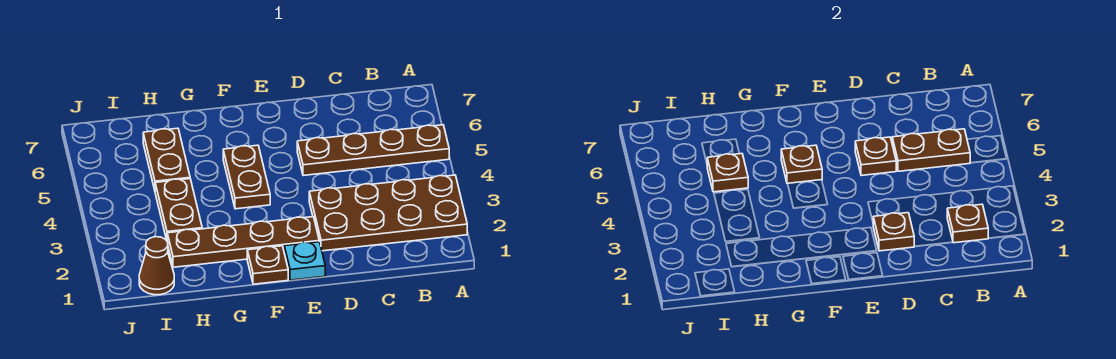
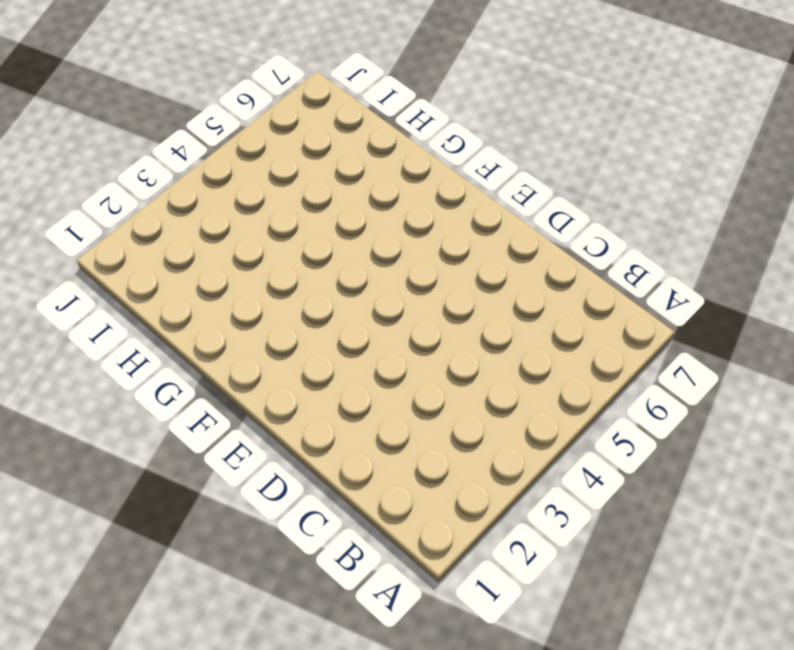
none -> brown plate A2:D3 level 1
none -> brown plate A5:D5 level 1
none -> cyan plate E1 level 1

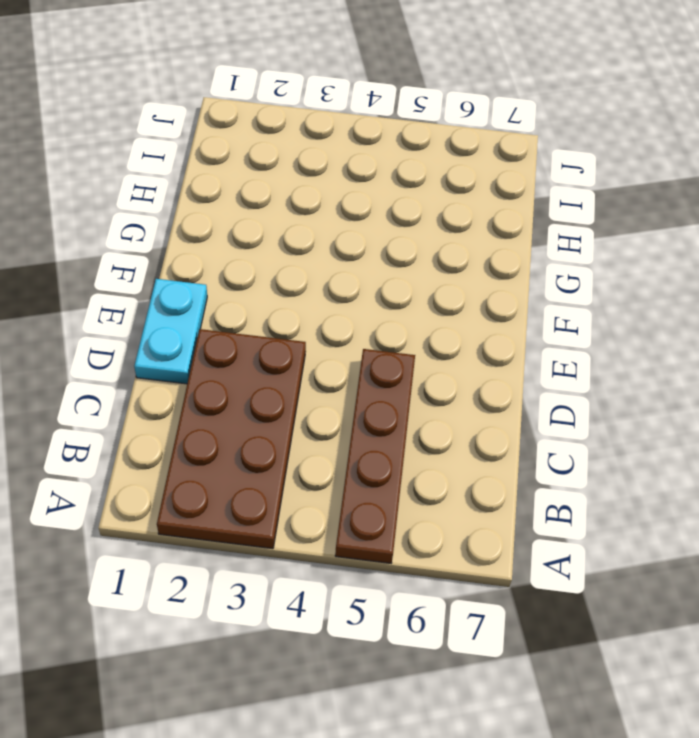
cyan plate D1:E1 level 1 -> cyan plate E1 level 1
none -> brown plate E2:H2 level 1
none -> brown plate F1 level 1
none -> brown plate F4:F5 level 1

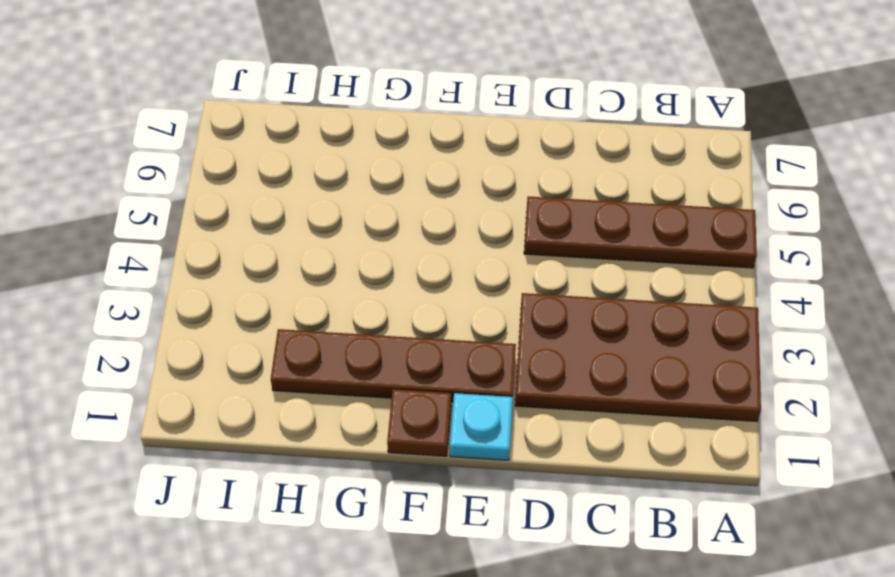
none -> brown plate F4:F5 level 1
none -> brown plate H3:H4 level 1
none -> brown plate H5:H6 level 1

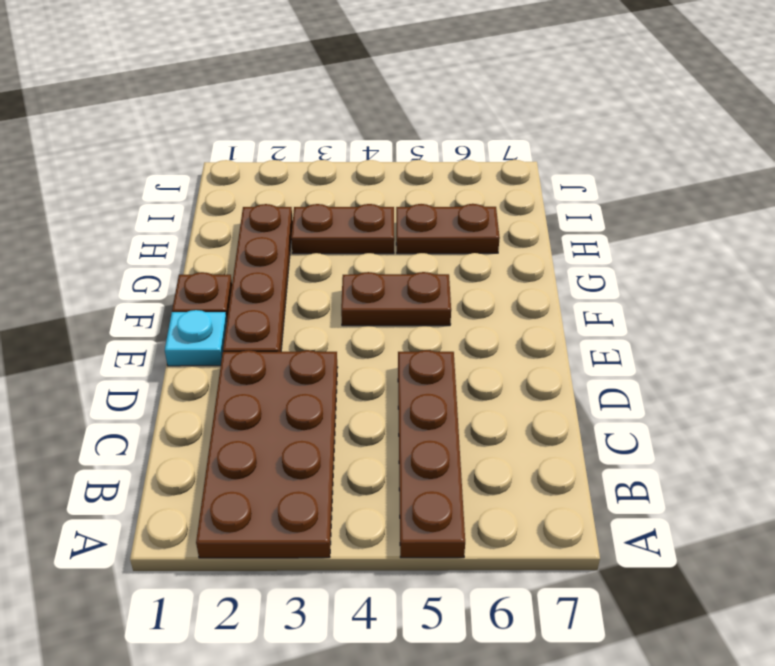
none -> brown cone I1 level 1
none -> brown plate B2 level 2
none -> brown plate B5:C5 level 2

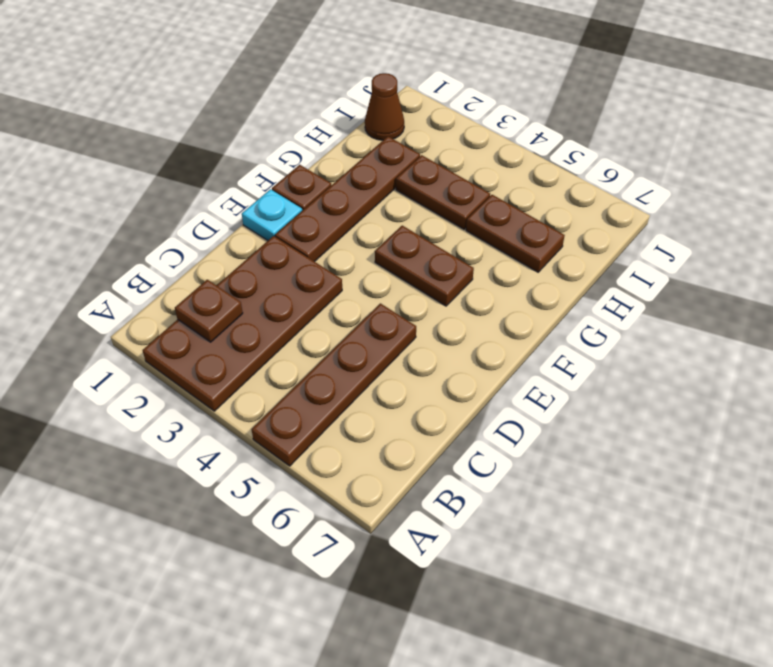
none -> brown plate B5:C5 level 2
none -> brown plate D2 level 2
none -> brown plate D5 level 2

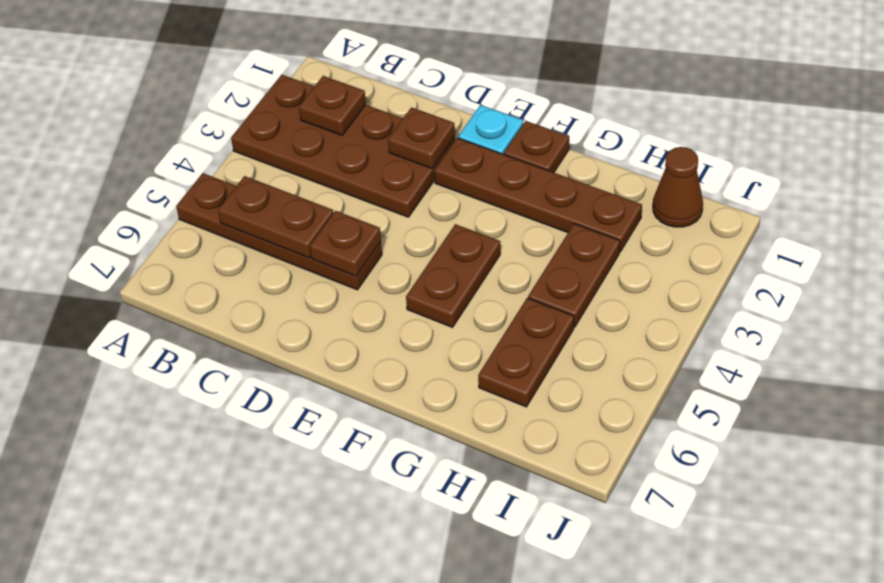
none -> brown plate F5 level 2
none -> brown plate H5 level 2

